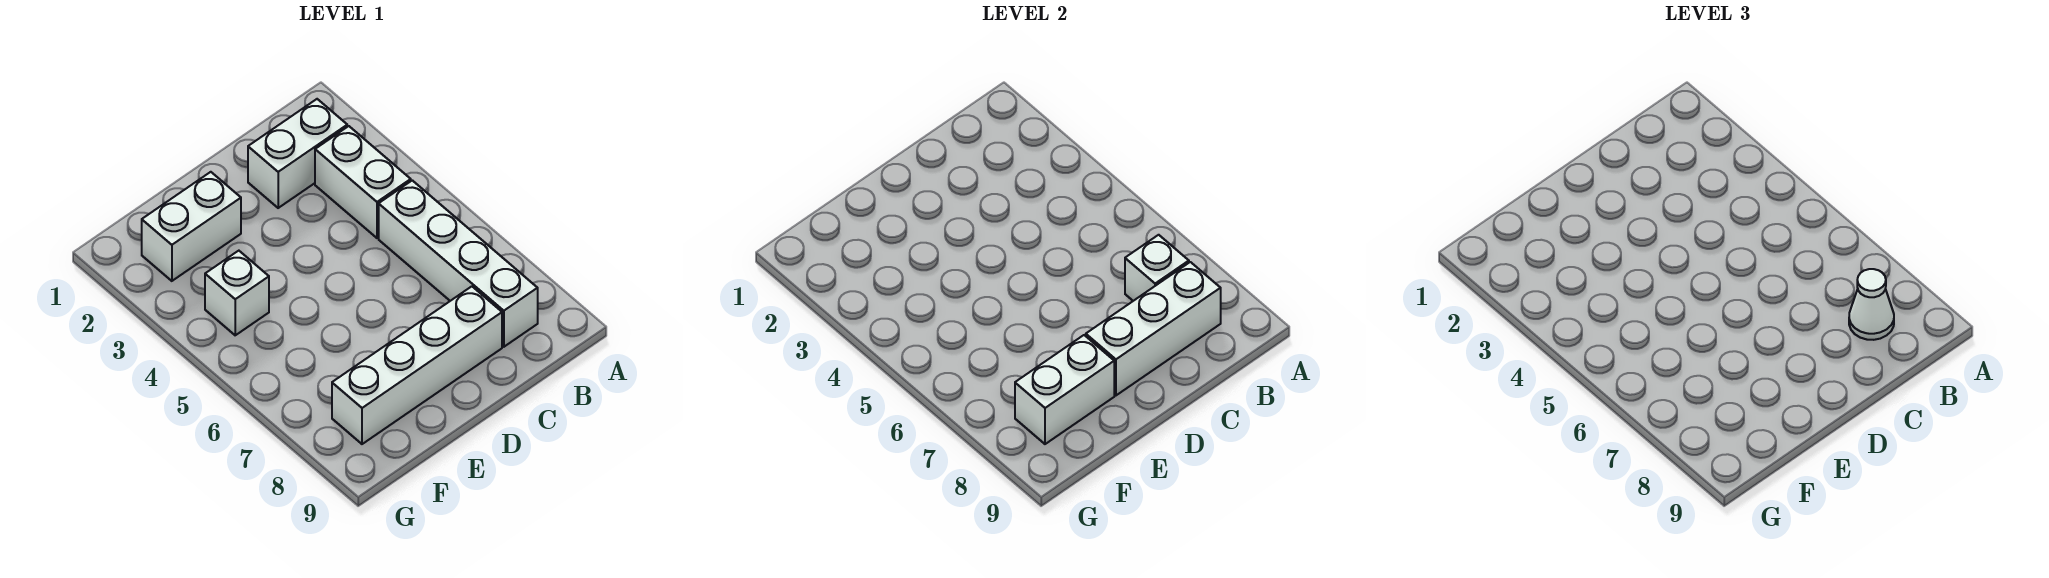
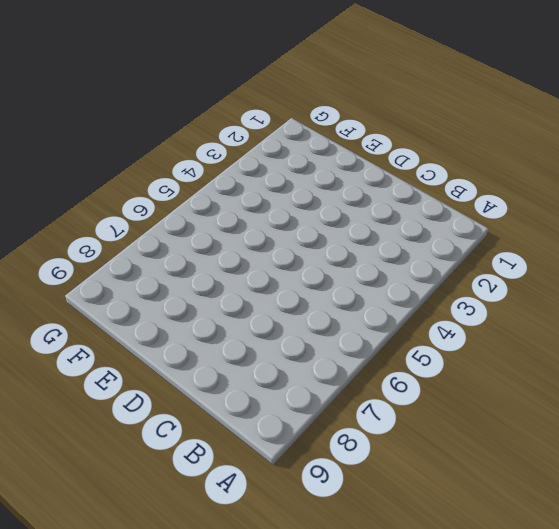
none -> white brick B2:C2 level 1
none -> white brick B3:B4 level 1

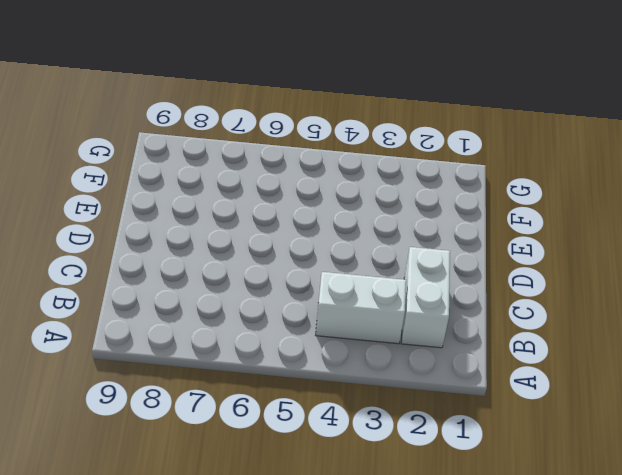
none -> white brick B5:B8 level 1
none -> white brick C8:F8 level 1

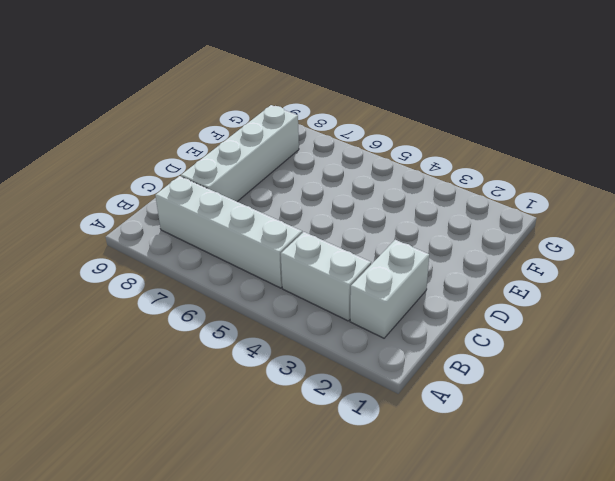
none -> white brick E2:F2 level 1
none -> white brick F4 level 1

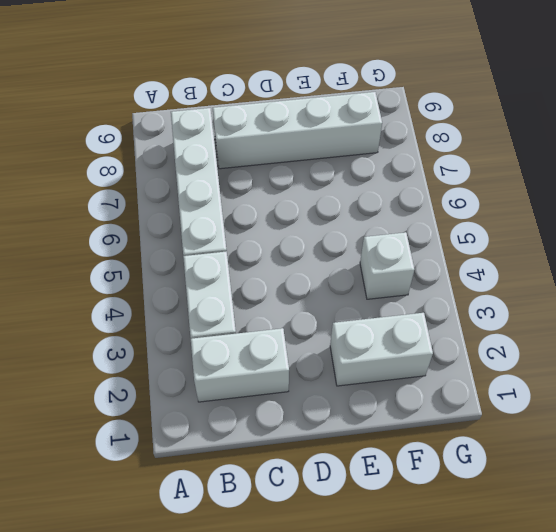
none -> white brick B7 level 2
none -> white brick B8:D8 level 2

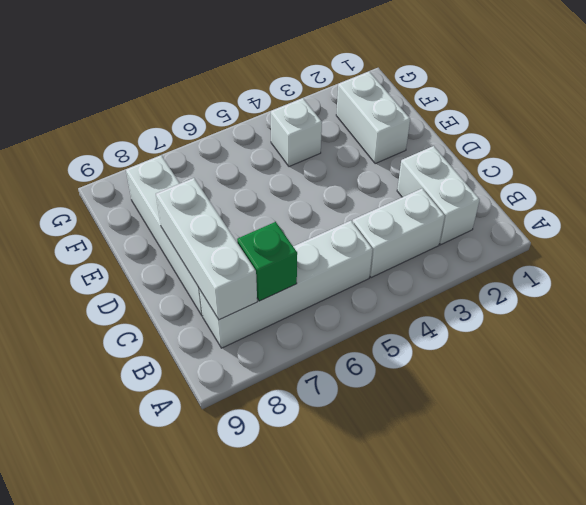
green brick B7 level 2 -> white brick B7 level 2
none -> white brick E8:F8 level 2
none -> white cone B8 level 3

